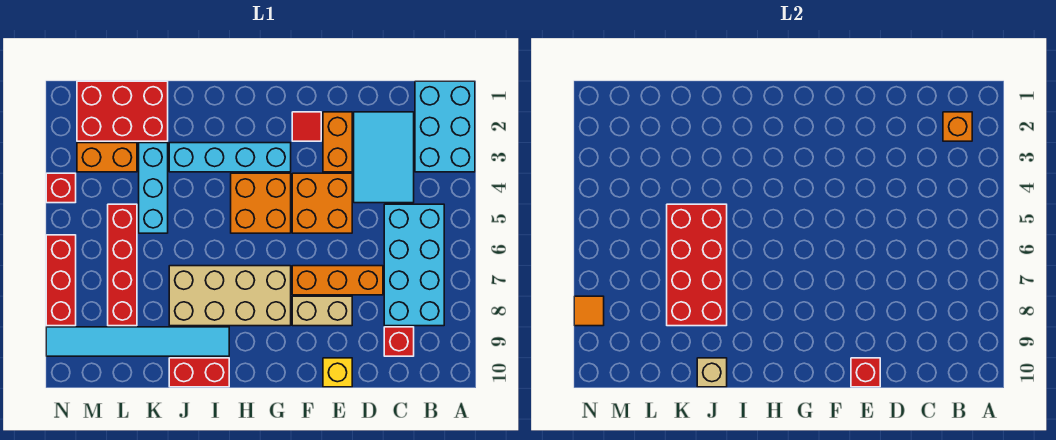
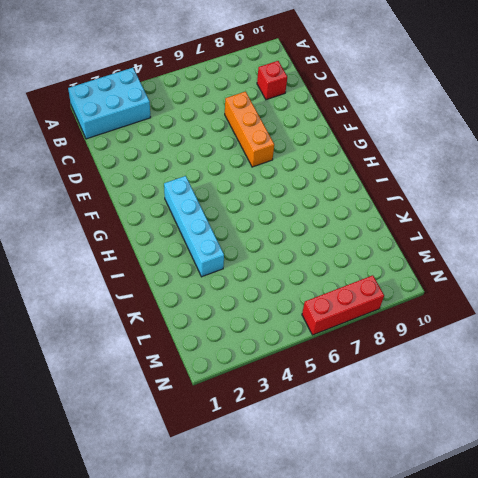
none -> cyan brick B5:C8 level 1
none -> cyan tile C2:D4 level 1
none -> orange brick E2:E3 level 1

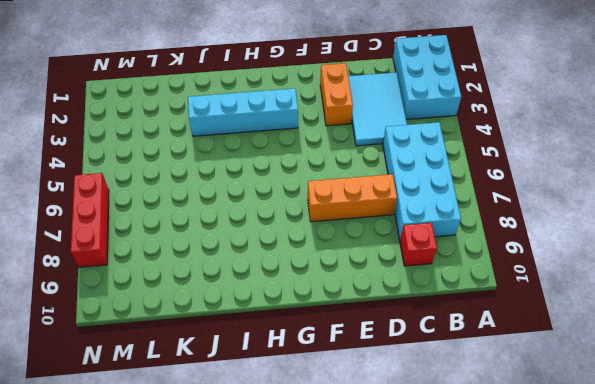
none -> orange brick E4:F5 level 1
none -> tan brick E8:F8 level 1
none -> yellow brick E10 level 1

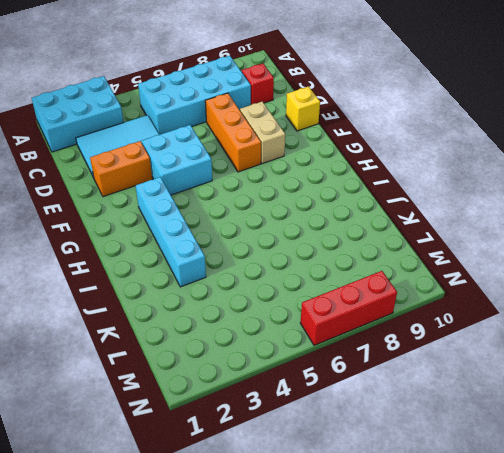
cyan brick E4:F5 level 1 -> orange brick E4:F5 level 1
none -> red tile F2 level 1
none -> orange brick G4:H5 level 1
none -> tan brick G7:J8 level 1

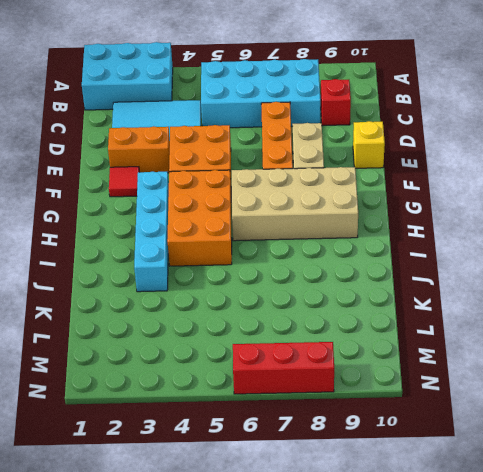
orange brick G4:I5 level 1 -> orange brick G4:H5 level 1
tan brick G6:H9 level 1 -> tan brick G7:J8 level 1
none -> cyan tile I9:N9 level 1
none -> red brick I10:J10 level 1
none -> red brick K1:M2 level 1

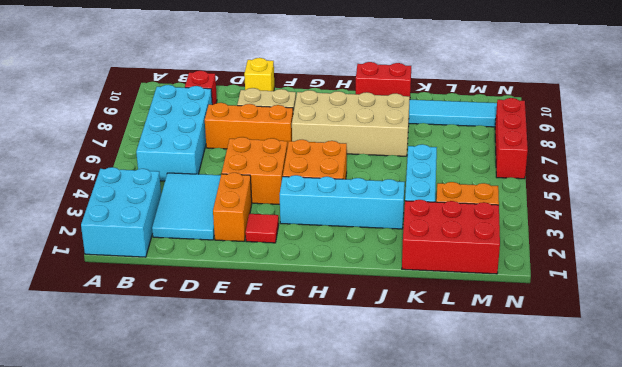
none -> red brick L5:L8 level 1
none -> red brick N4 level 1
none -> orange brick B2 level 2

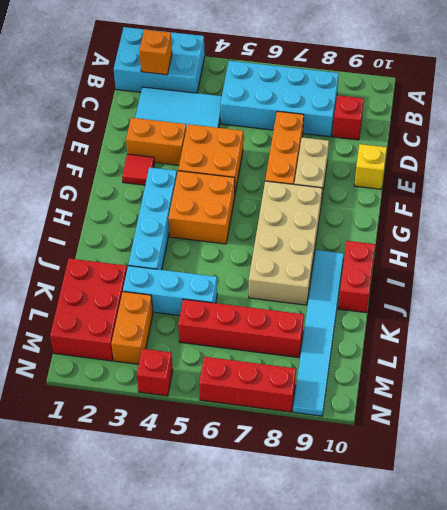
none -> red brick E10 level 2
none -> red brick J5:K8 level 2
none -> tan brick J10 level 2

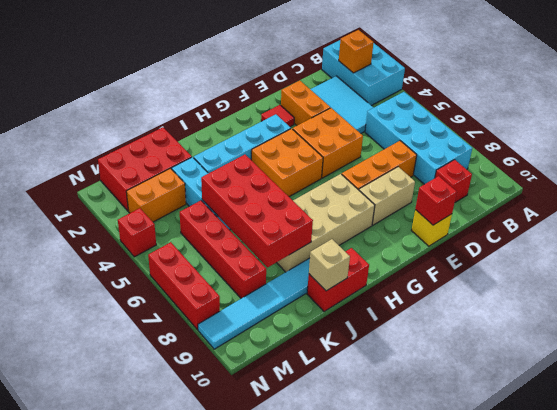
none -> orange tile N8 level 2

